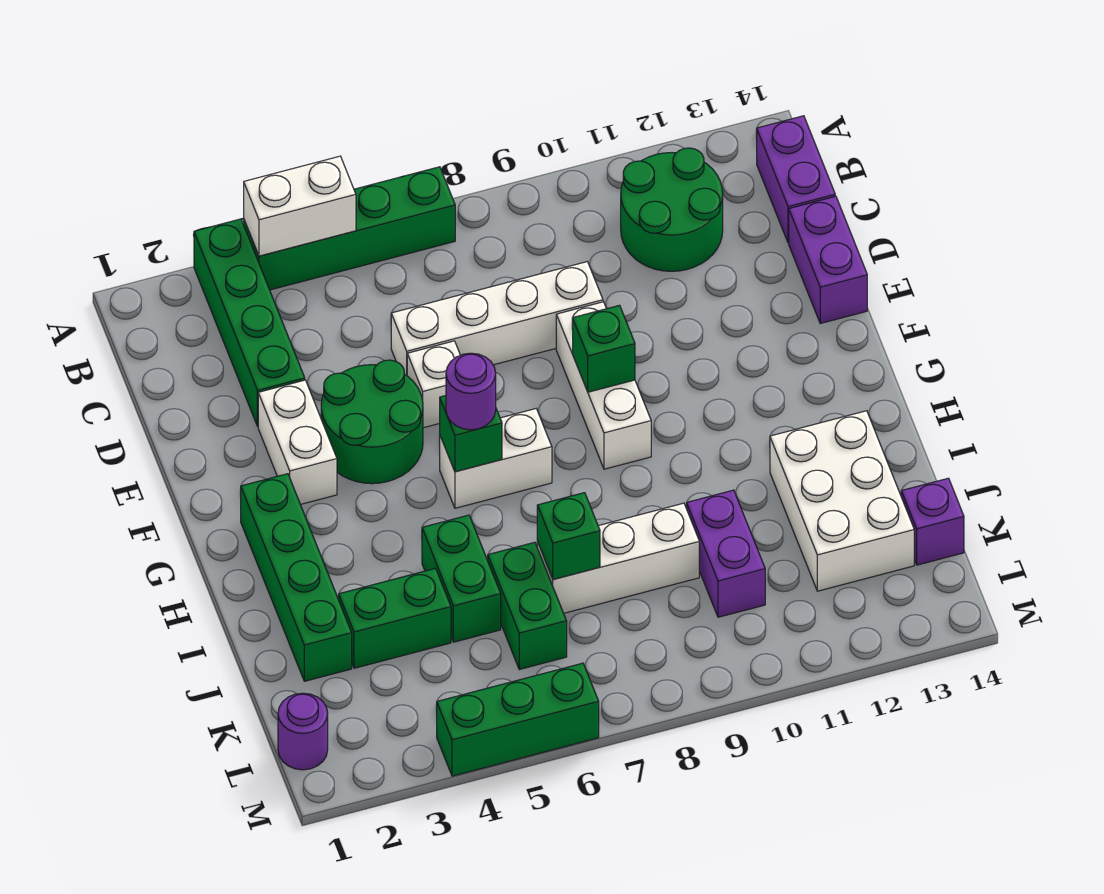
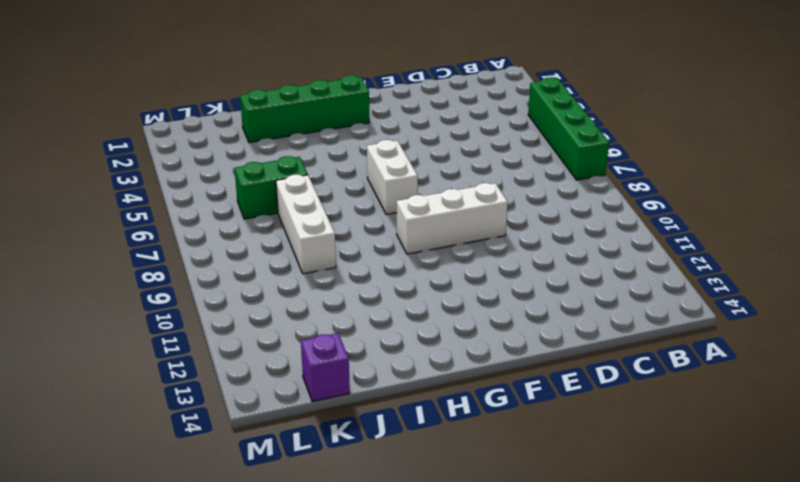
none -> green brick A3:D3 level 1
none -> green round brick B11:C12 level 1
none -> purple brick B14:C14 level 1

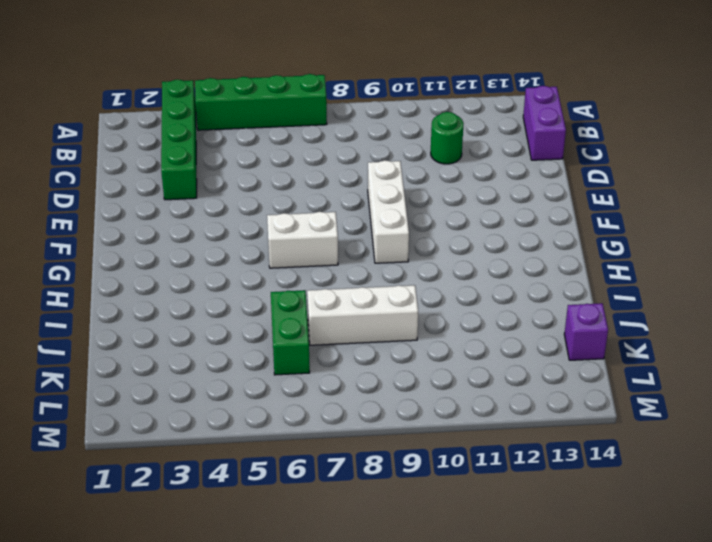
green round brick C11 level 1 -> green round brick B11:C12 level 1
none -> white brick D6:D9 level 1
none -> purple brick D14:E14 level 1
none -> white brick E3:F3 level 1

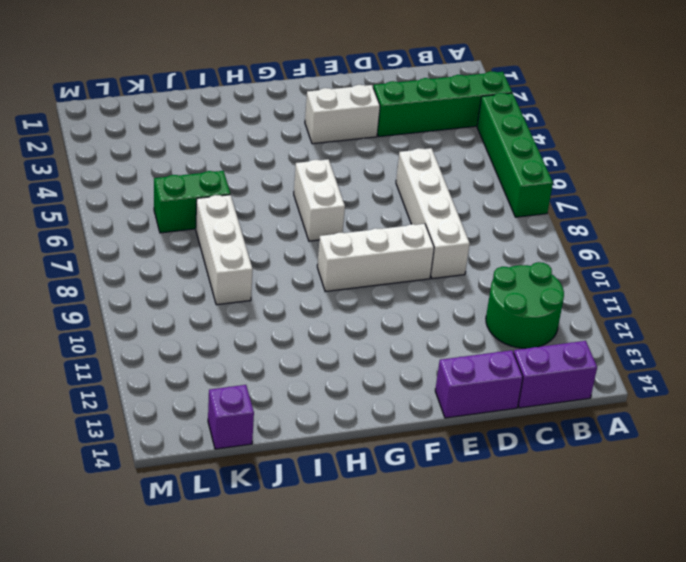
none -> green round brick E4:F5 level 1
none -> white brick E6 level 1
none -> green brick G2:J2 level 1

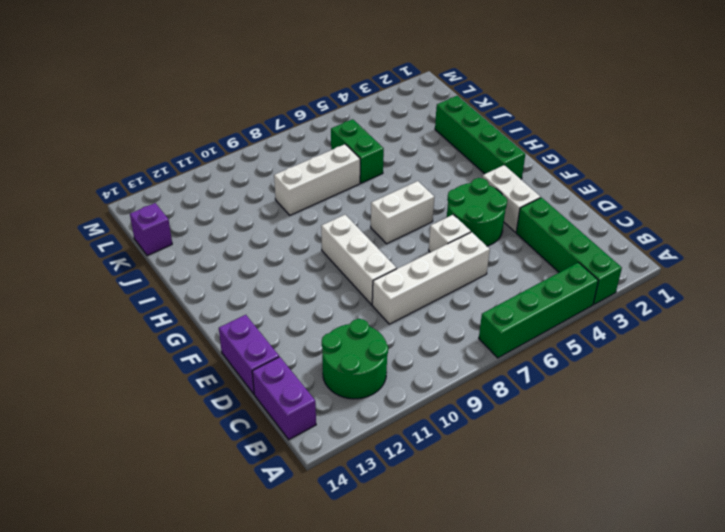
none -> green brick I5:J5 level 1
none -> white brick I12:K13 level 1
none -> green brick J3:J4 level 1

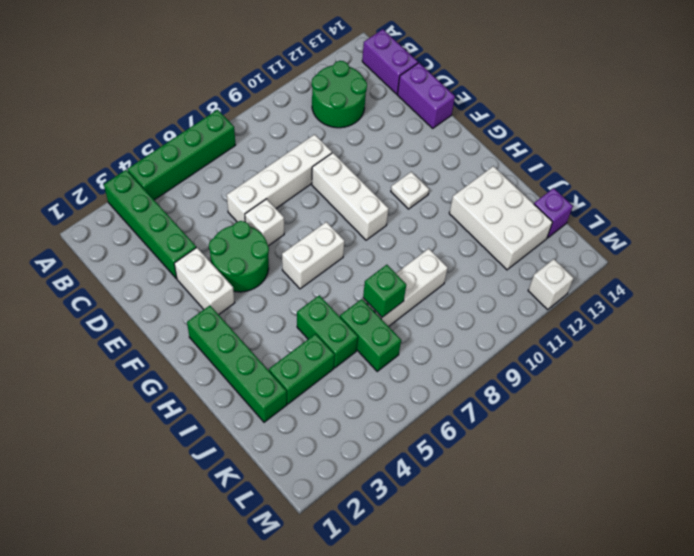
white plate G11 level 1 -> none
white brick M12 level 1 -> none
none -> purple brick J10:K10 level 1
none -> purple round brick L1 level 1
none -> green brick M4:M6 level 1

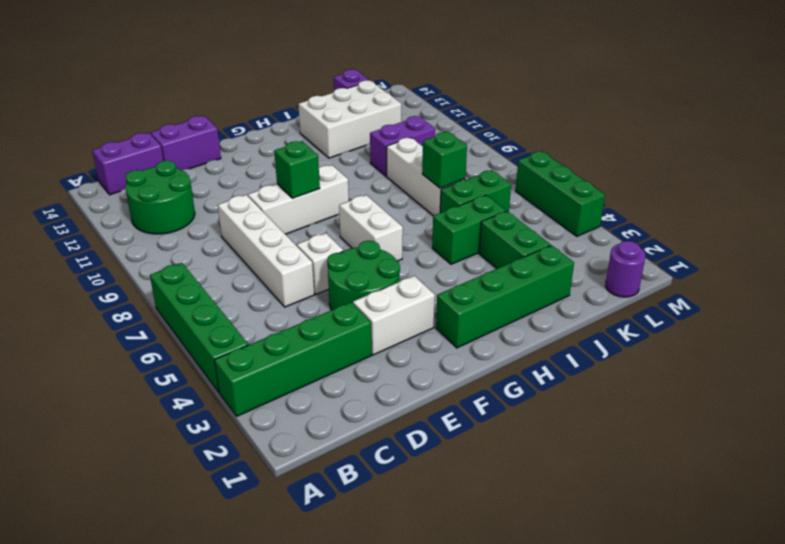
none -> white brick A4:A5 level 2
none -> green brick G6 level 2
none -> purple round brick G6 level 3

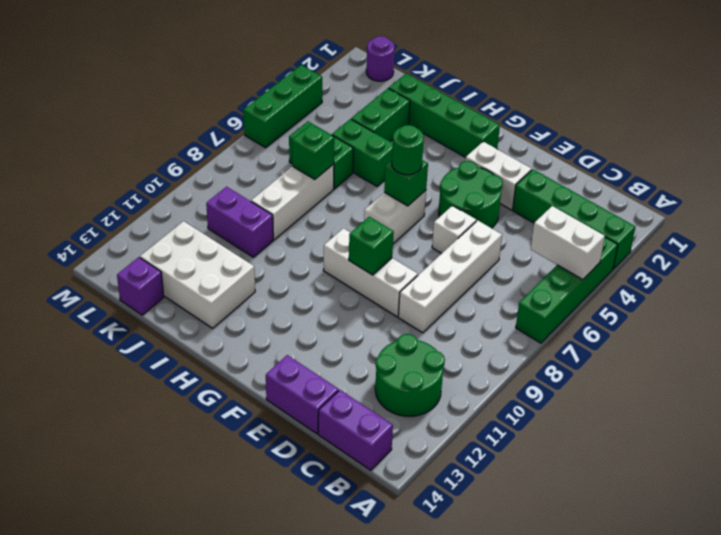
white brick A5:B5 level 2 -> white brick A4:A5 level 2
green round brick G6 level 3 -> purple round brick G6 level 3

